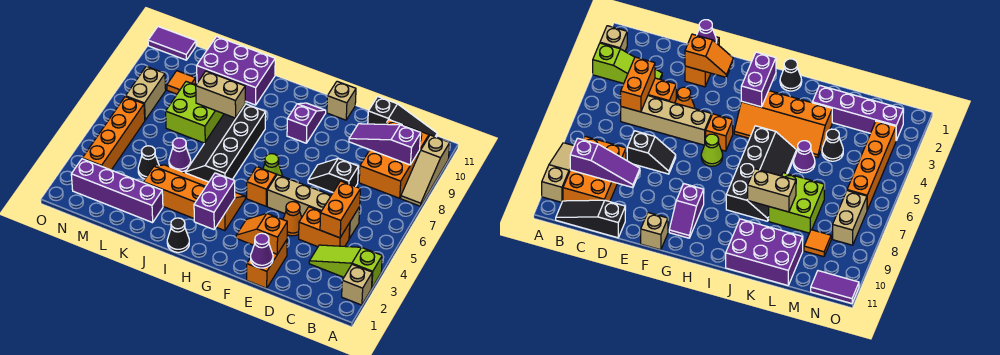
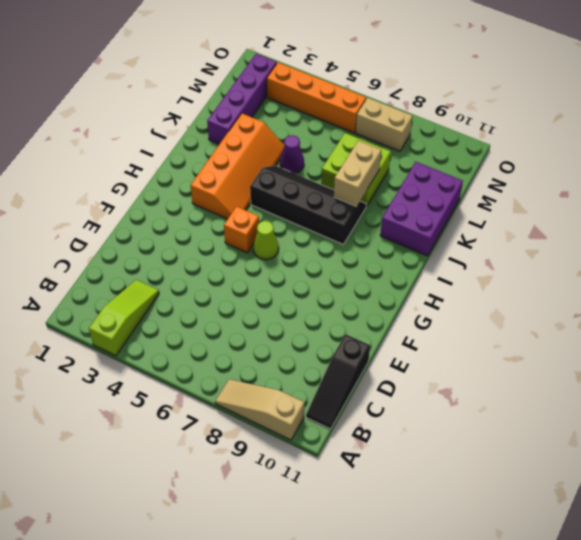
none -> tan brick A2 level 1
none -> orange brick B8:C10 level 1
none -> orange brick C4:D4 level 1
none -> tan brick C5:F5 level 1

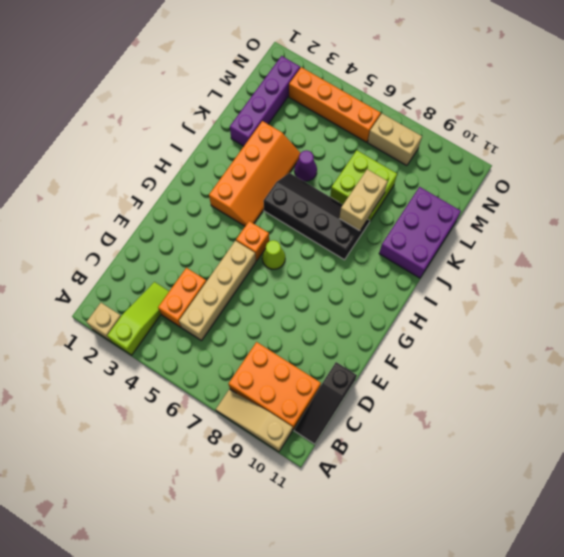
none -> black slope D7:E7 level 1 top D
none -> orange brick E1:E2 level 1
none -> orange cone E4 level 1
none -> tan brick F11 level 1

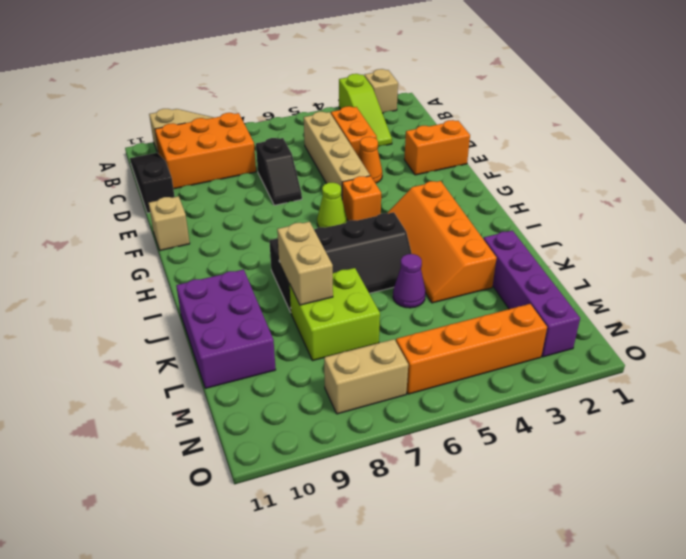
none -> purple slope G9:G10 level 1 top 9
none -> black cone I1 level 1
none -> black cone L4 level 1
none -> orange tile M9 level 1

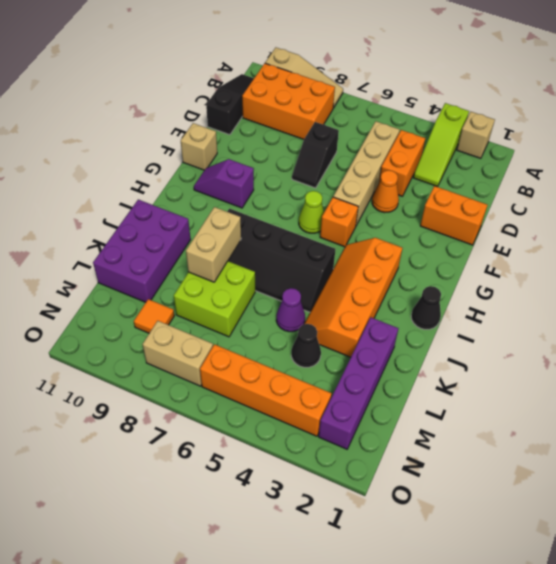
none -> purple tile N11:O11 level 1
none -> purple slope B9:D9 level 2 top B
none -> orange brick C4:C5 level 2
none -> purple cone E1 level 2

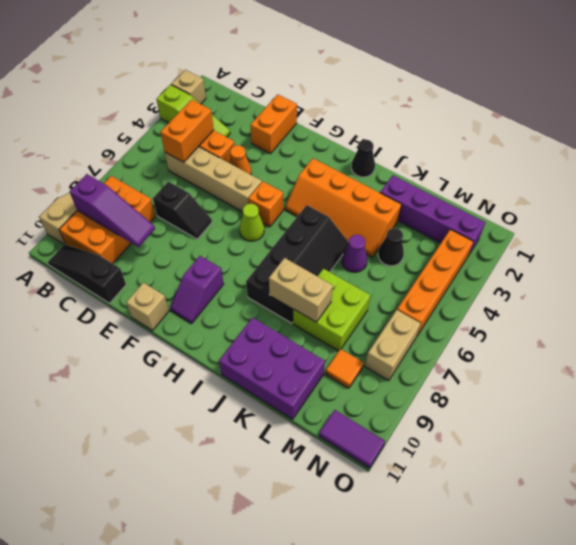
none -> purple cone E1 level 2
none -> orange slope E2:F2 level 2 top E
none -> purple brick H2:H3 level 2

